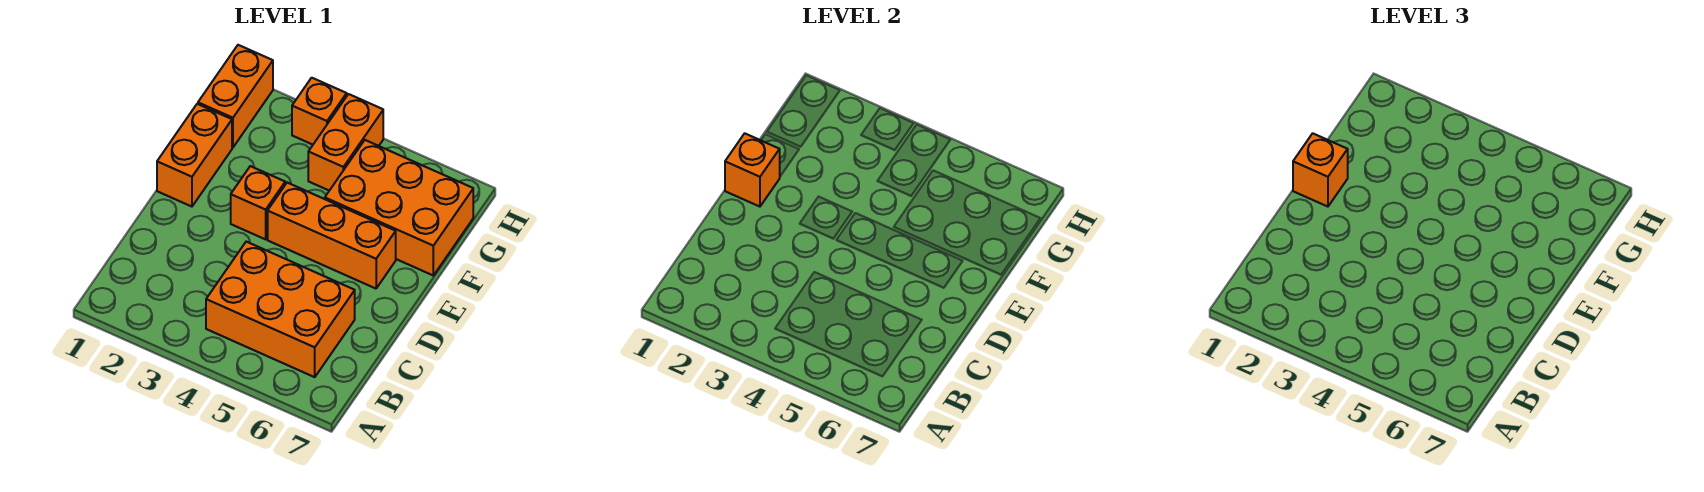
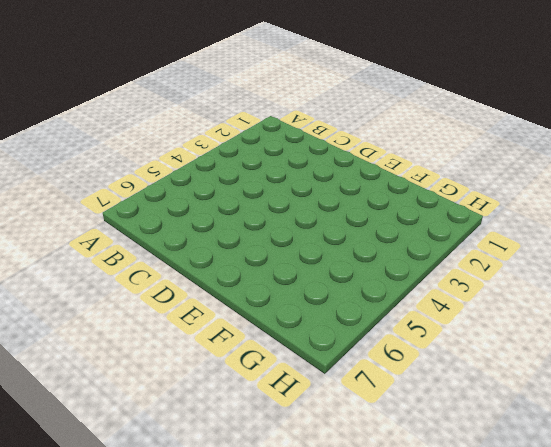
none -> orange brick B4:C6 level 1
none -> orange brick E1:F1 level 1

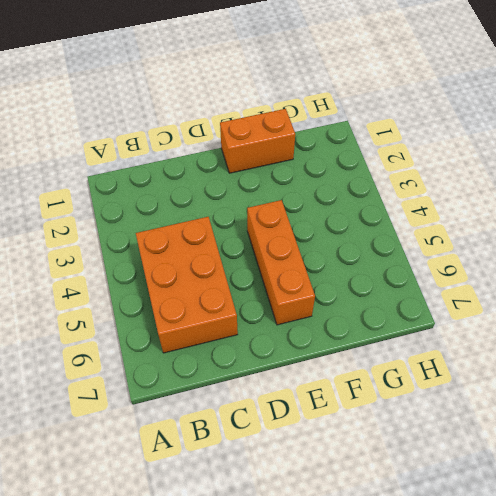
none -> orange brick E3 level 1
none -> orange brick F5:G7 level 1

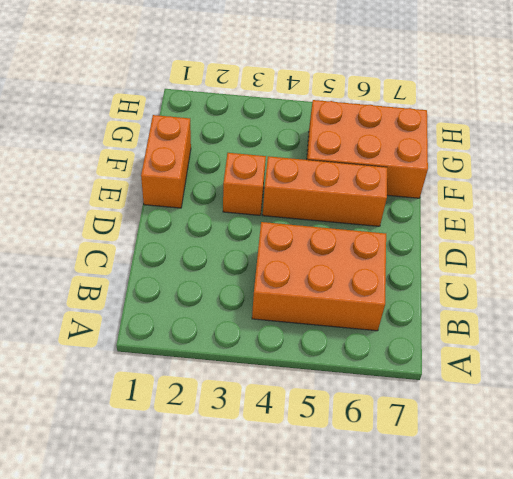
none -> orange brick G1:H1 level 1
none -> orange brick G4:H4 level 1

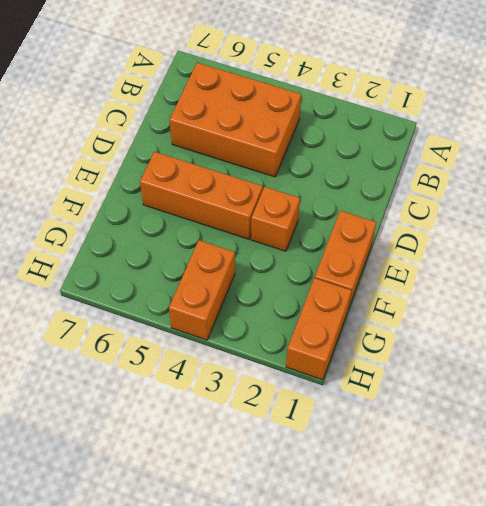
none -> orange brick F5:G7 level 1
none -> orange brick H3 level 1

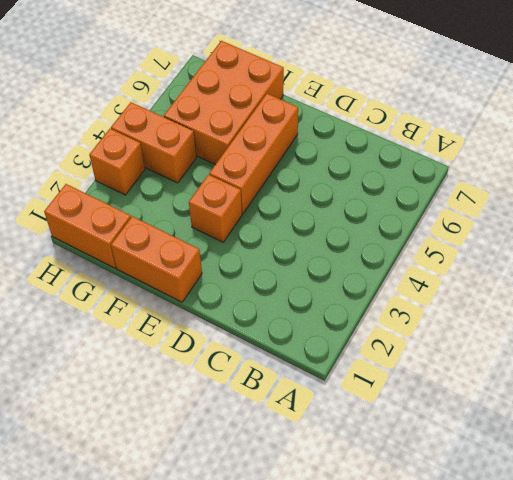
none -> orange brick B4:C6 level 1
none -> orange brick E1 level 2

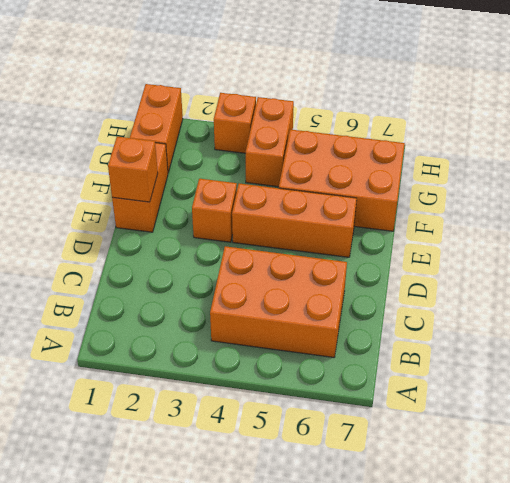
none -> orange brick E1 level 3

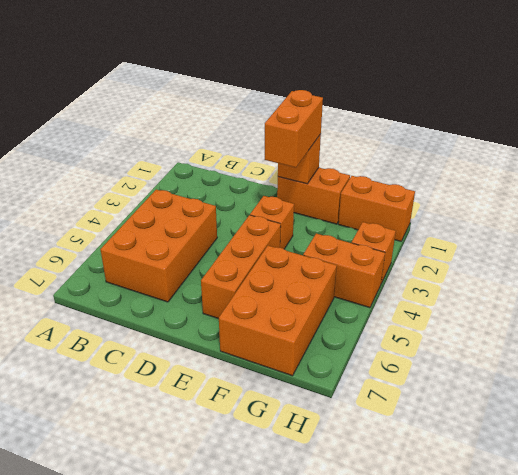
orange brick E1:E2 level 3 -> orange brick E1 level 3

